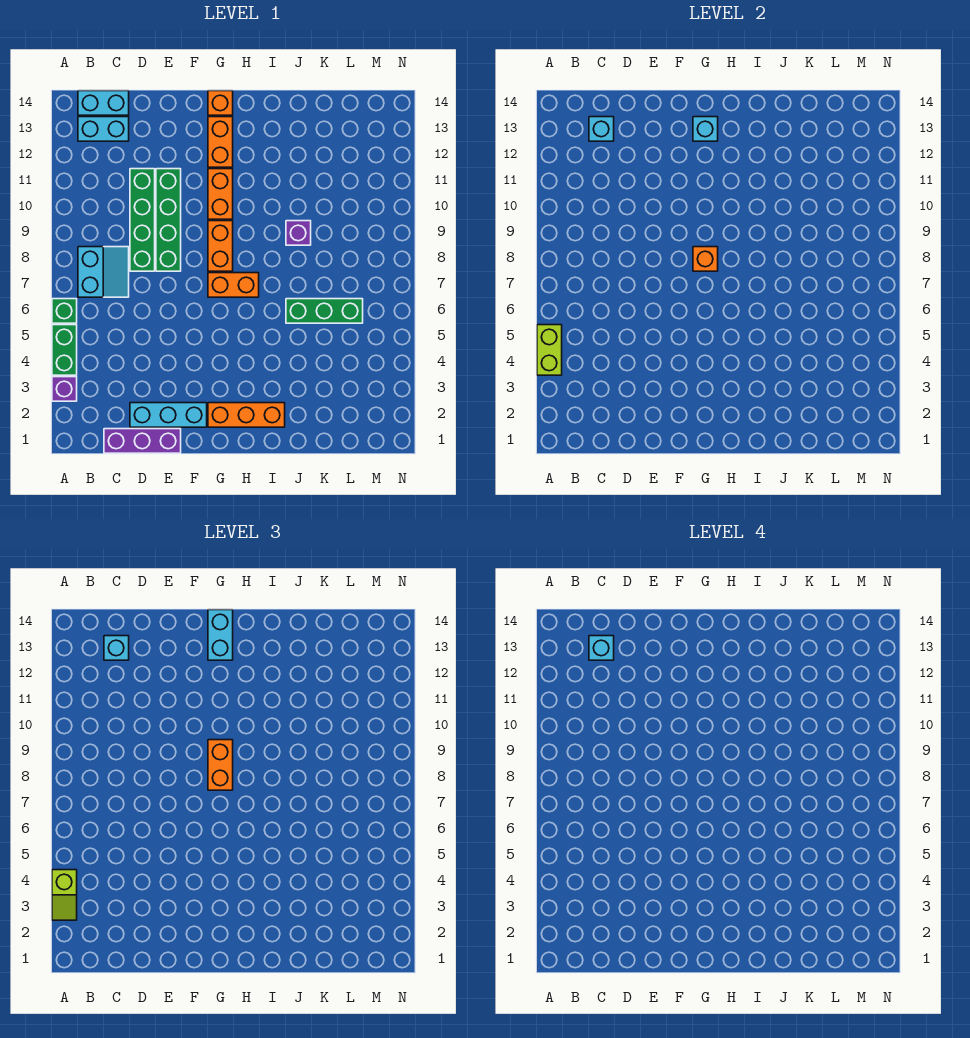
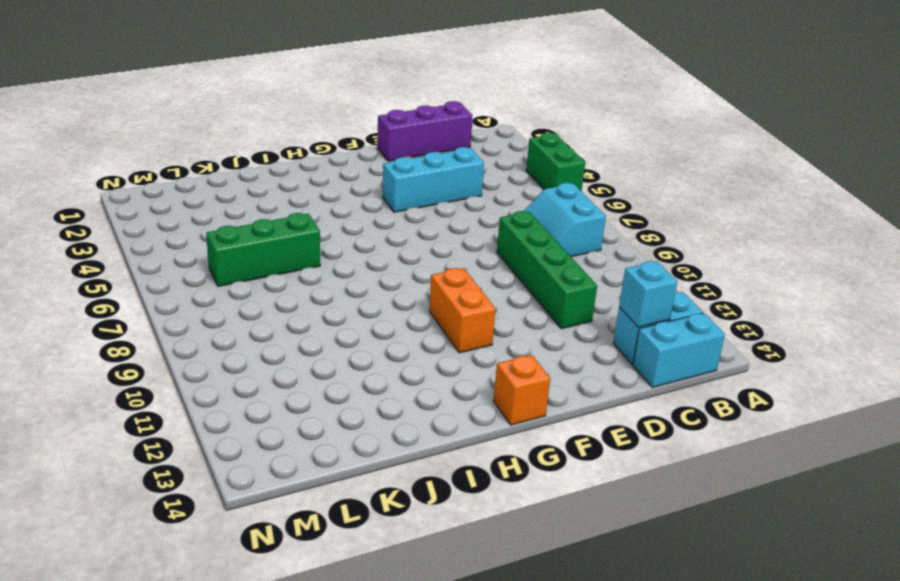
cyan brick D4:F4 level 1 -> cyan brick D2:F2 level 1
none -> purple brick A3 level 1
none -> green brick A6 level 1
none -> green brick E8:E11 level 1

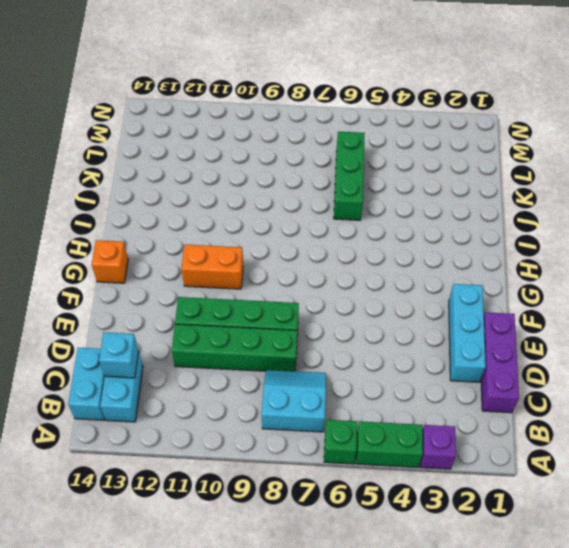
none -> orange brick G2:I2 level 1
none -> orange brick G7:H7 level 1
none -> orange brick G8:G9 level 1

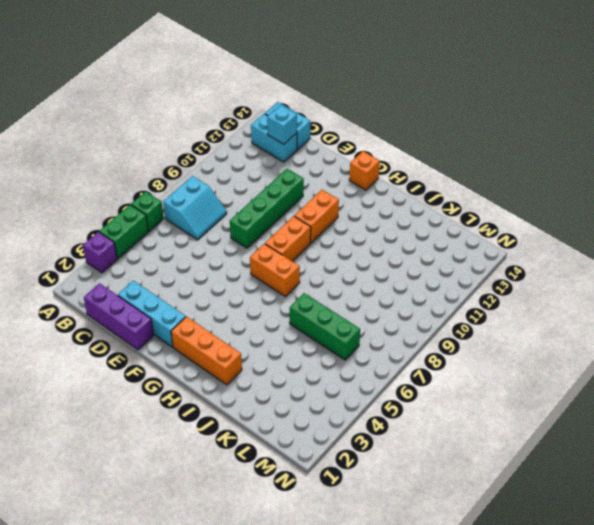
none -> green brick D8:D11 level 1
none -> orange brick G12:G13 level 1
none -> purple brick J9 level 1

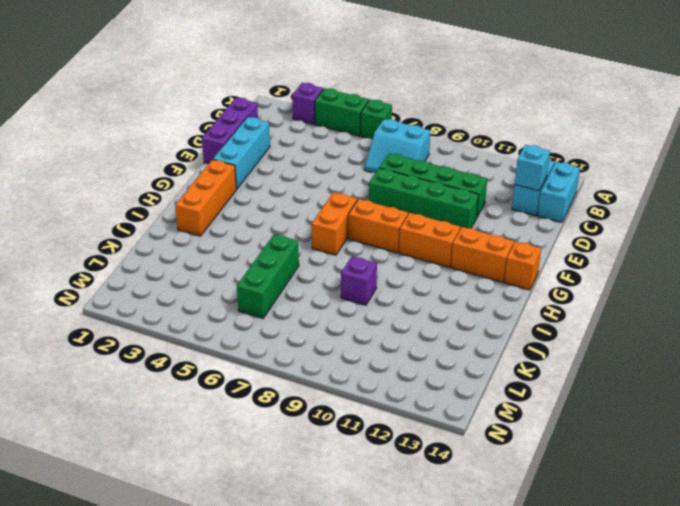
none -> lime brick A4:A5 level 2
none -> orange brick G8 level 2
none -> cyan brick G13 level 2

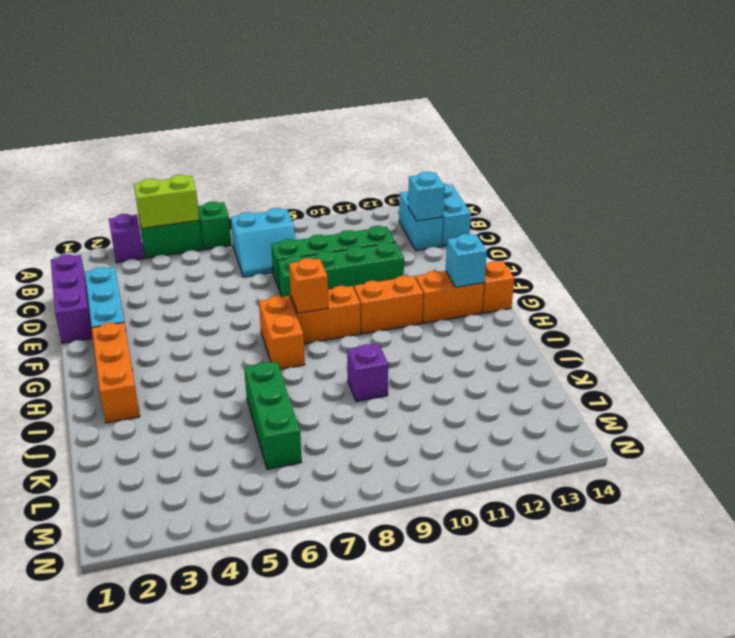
none -> lime slope A3:A4 level 3 top 4
none -> cyan brick C13 level 3
none -> orange brick G8:G9 level 3

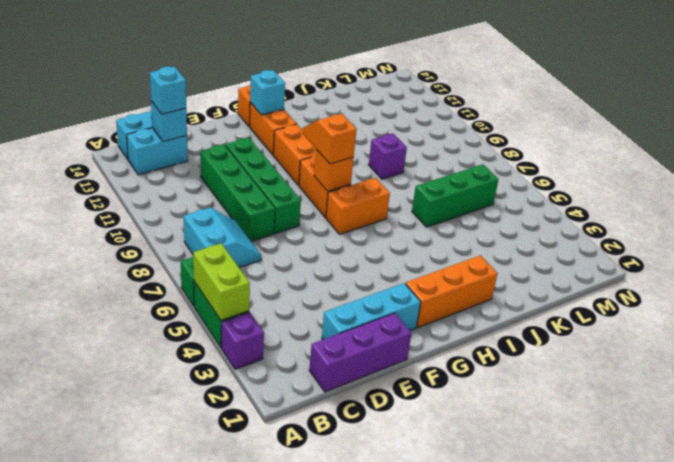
orange slope G8:G9 level 3 top 8 -> orange brick G8:G9 level 3
none -> lime slope A3:A4 level 3 top 4
none -> cyan brick G13:G14 level 3
none -> cyan brick C13 level 4

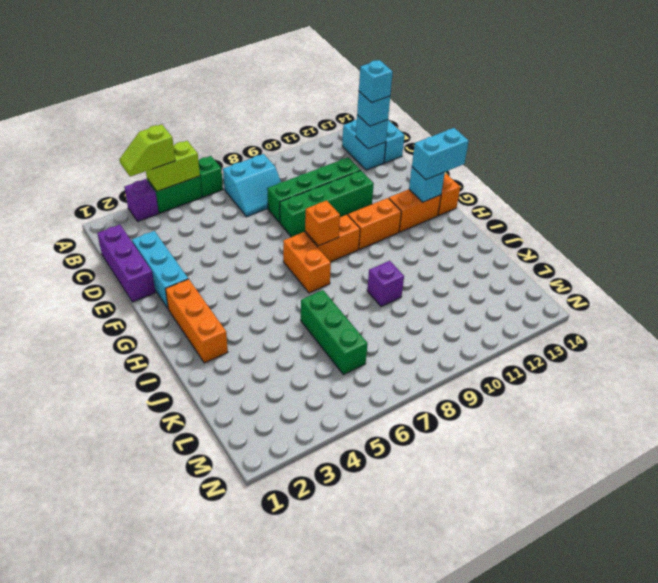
none -> orange brick G8:G9 level 3

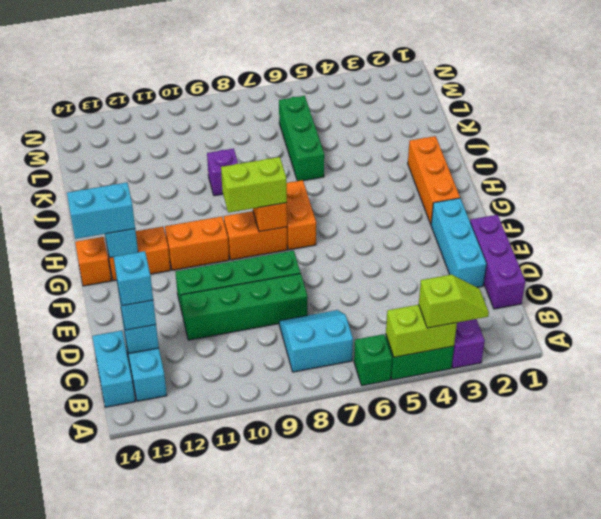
lime brick G8:G9 level 3 -> orange brick G8:G9 level 3

